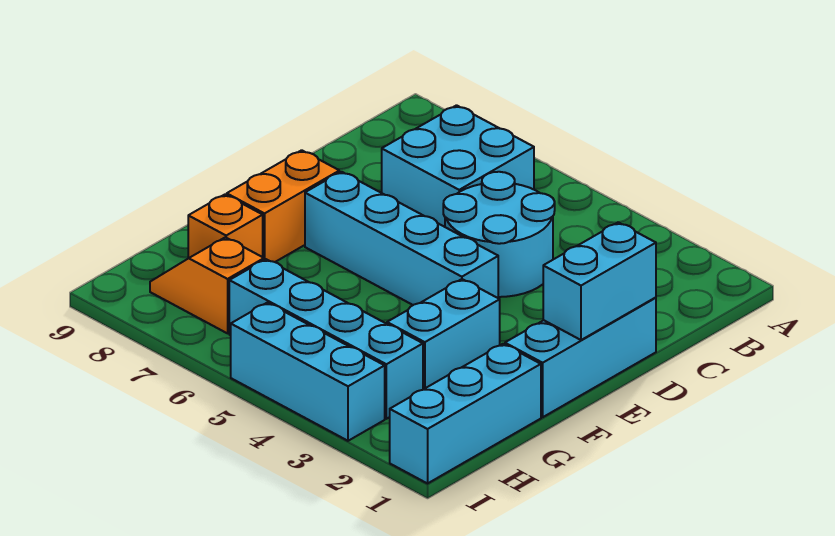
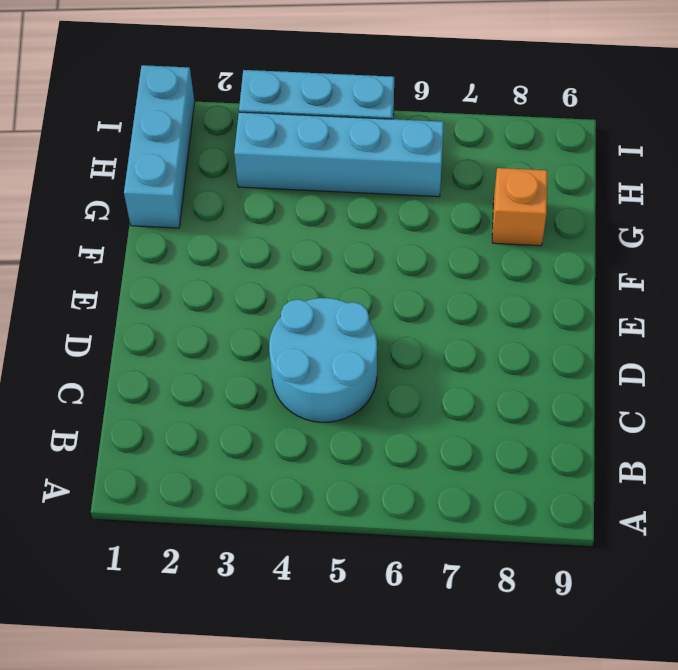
none -> cyan brick B6:C7 level 1
none -> cyan brick D1:F1 level 1
none -> cyan brick E4:E7 level 1

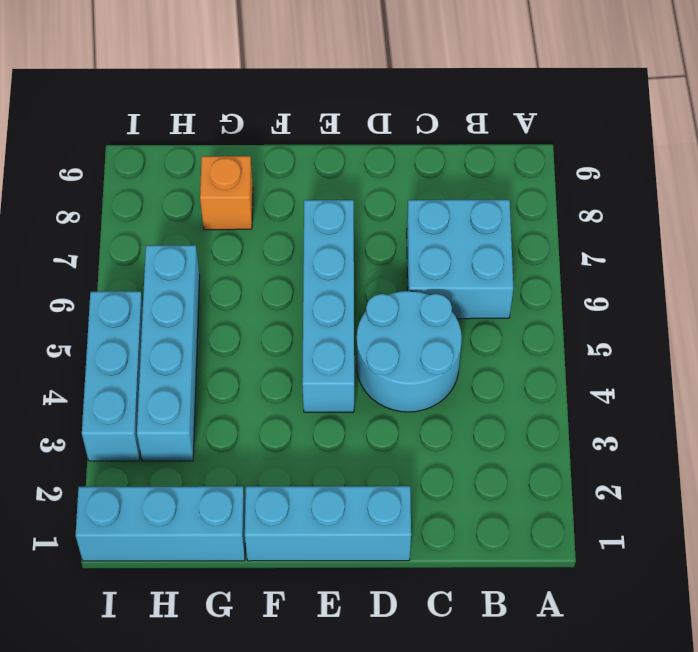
none -> orange brick E8:F8 level 1
none -> cyan brick F3:G3 level 1
none -> orange slope H7:H8 level 1 top 7

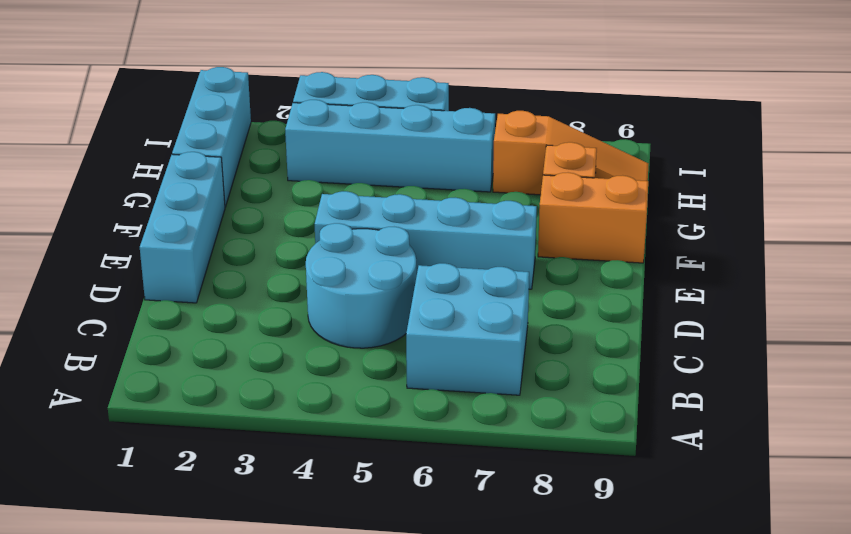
orange brick F8:F9 level 1 -> orange brick E8:F8 level 1
orange slope H7:H9 level 1 top 7 -> orange slope H7:H8 level 1 top 7
none -> cyan brick F3:G3 level 1
none -> cyan brick D1:E1 level 2

